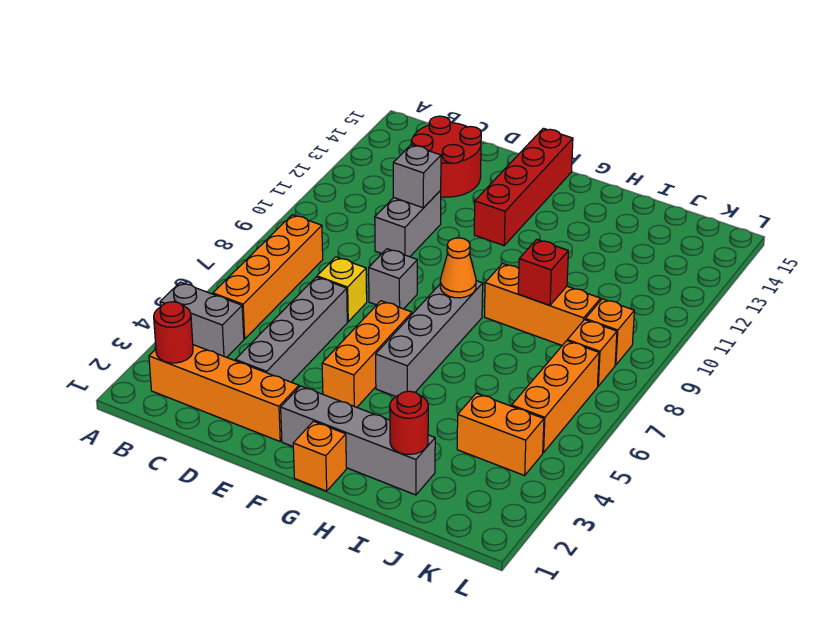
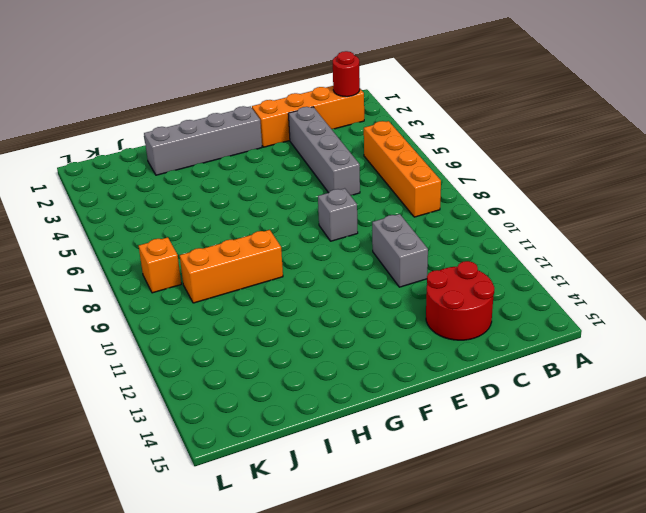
none -> grey brick A4:B4 level 1
none -> yellow brick D7 level 1
none -> orange brick F4:F6 level 1

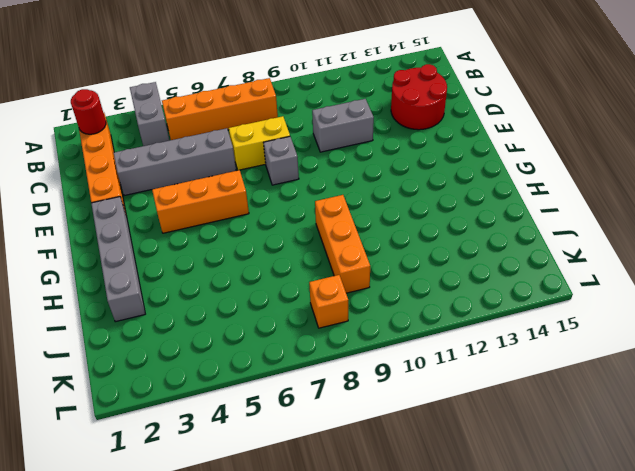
yellow brick D7:D8 level 1 -> yellow brick D7 level 1
none -> red brick F12:F15 level 1
none -> orange brick G1 level 1
none -> grey brick G5:G8 level 1

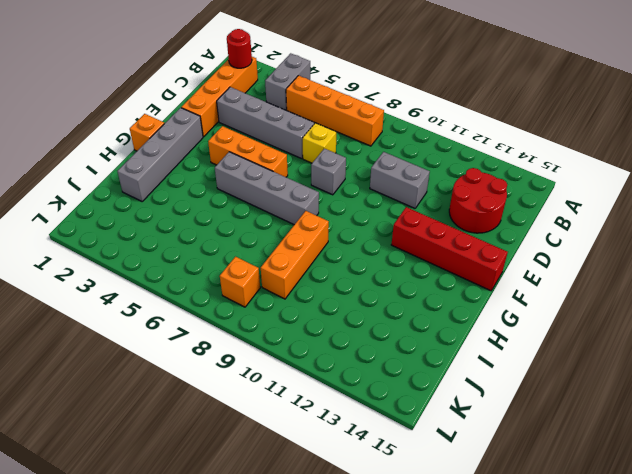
none -> orange brick J4:K4 level 1
none -> orange brick K5:K7 level 1
none -> orange brick K9 level 1

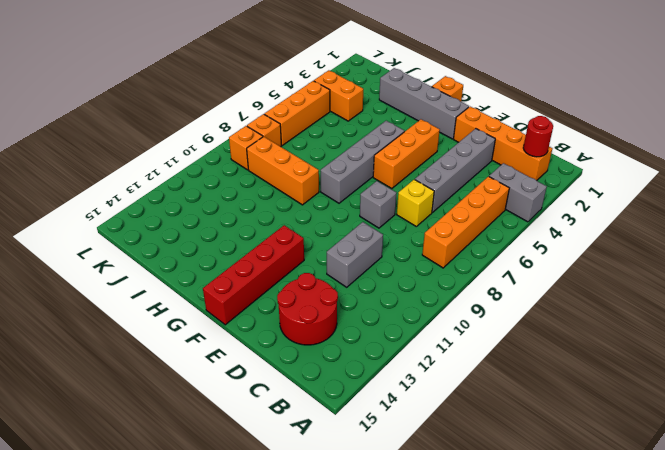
none -> grey brick D11 level 2
none -> orange cone G8 level 2
none -> red round brick I2 level 2

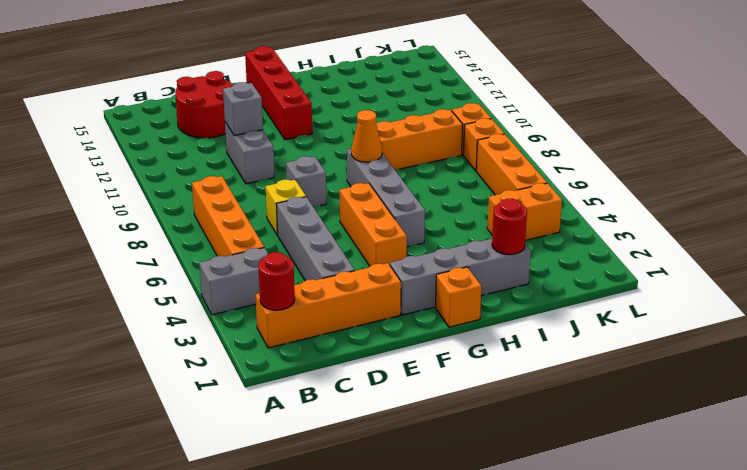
none -> red brick I9 level 2

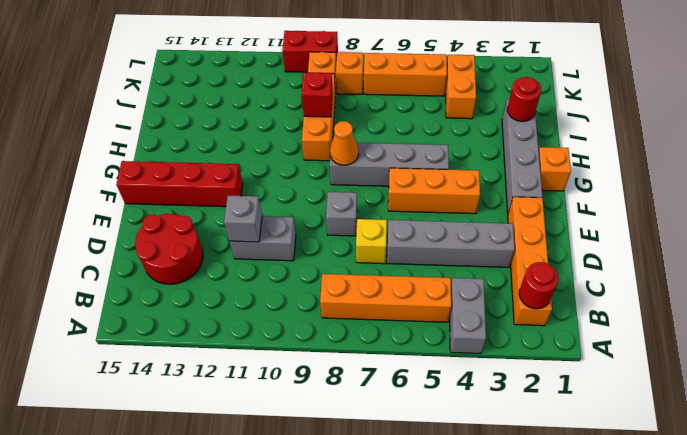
red brick L9:L10 level 1 -> none

